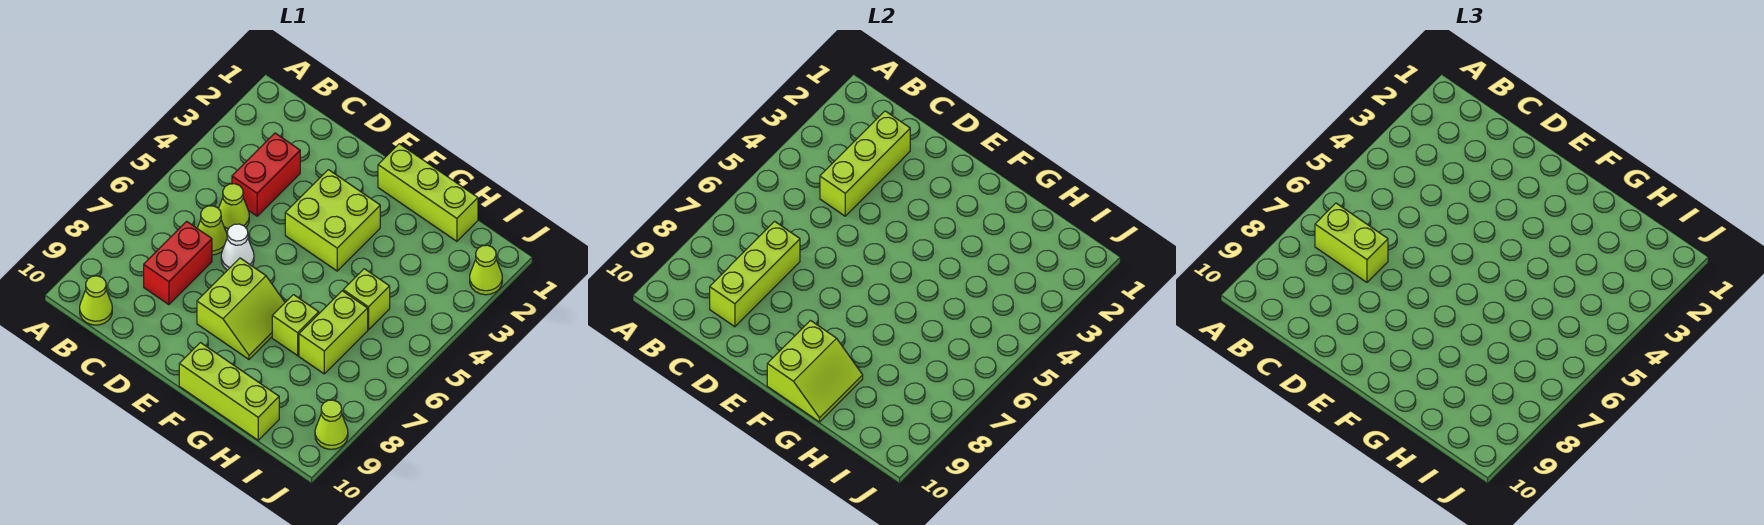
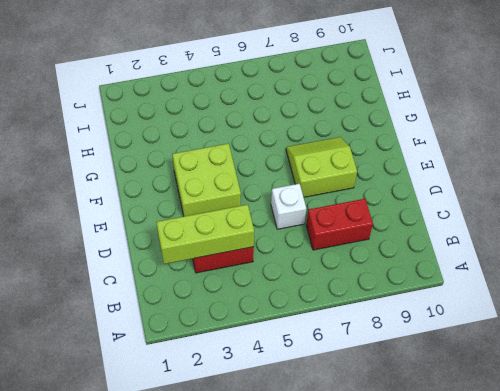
white brick D6 level 1 -> white cone D6 level 1
none -> lime cone B10 level 1
none -> lime cone C5 level 1
none -> lime cone C6 level 1

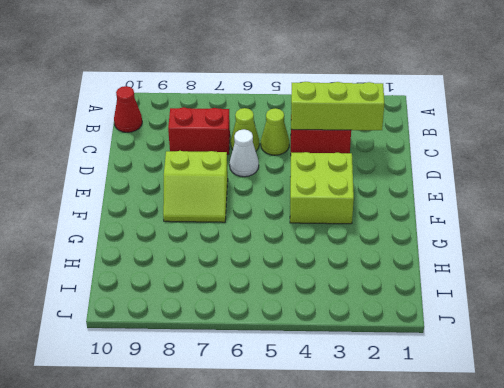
red cone B10 level 1 -> lime cone B10 level 1
none -> lime brick F1:H1 level 1
none -> lime brick F10:H10 level 1
none -> lime brick G7 level 1

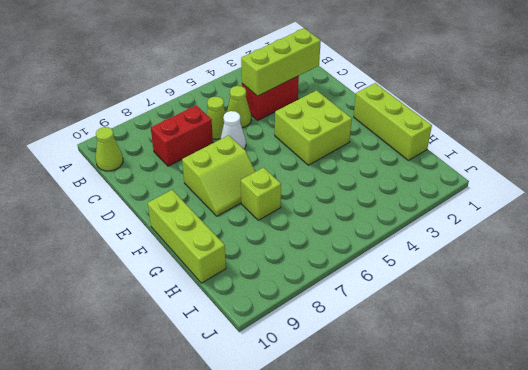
none -> lime brick H5 level 1
none -> lime brick H6:H7 level 1
none -> lime cone J2 level 1

